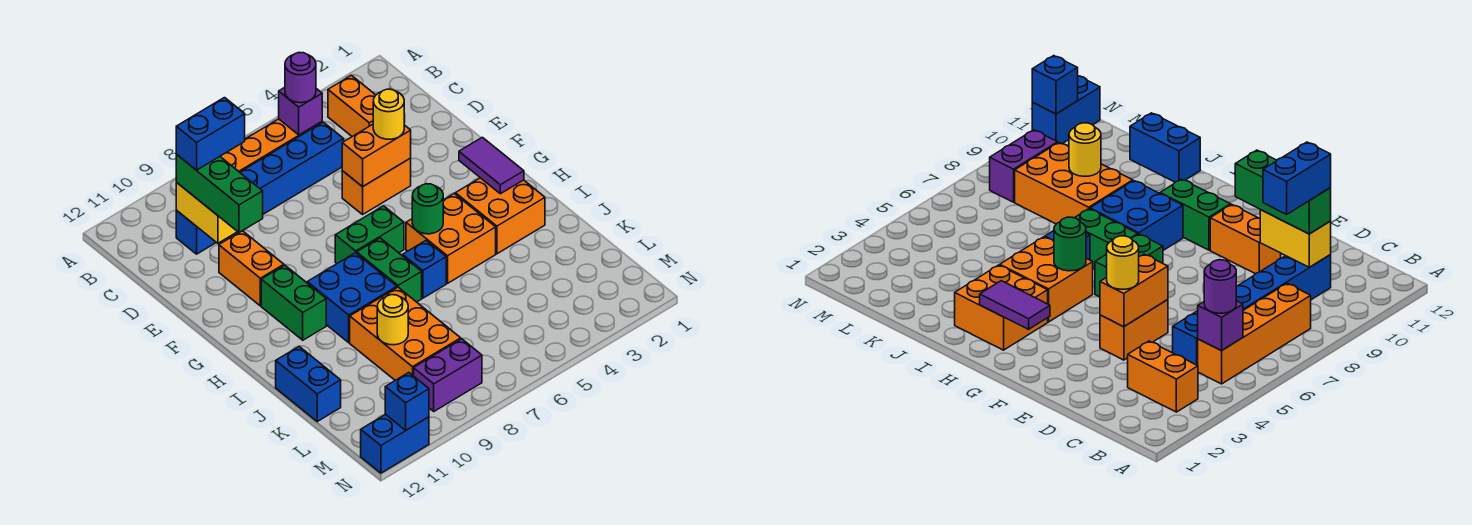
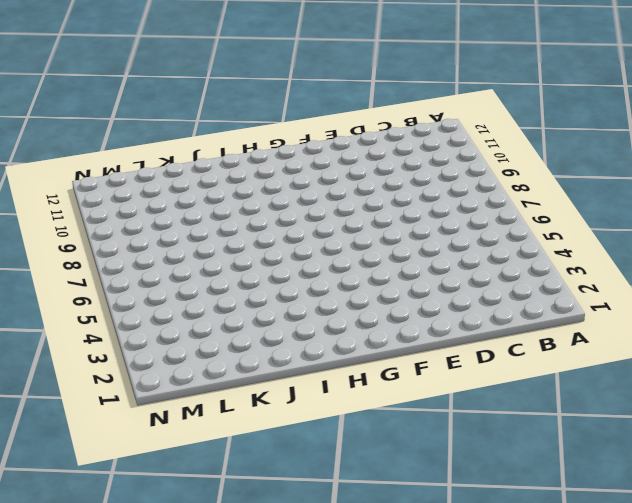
none -> orange brick B3:C3 level 1
none -> orange brick B5:B8 level 1
none -> blue brick C5:C10 level 1

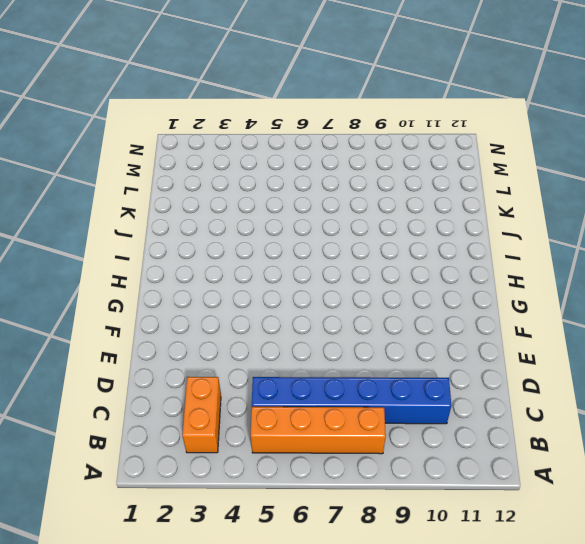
none -> orange brick E4:E5 level 1
none -> orange brick E10:F10 level 1
none -> green brick G6:G7 level 1

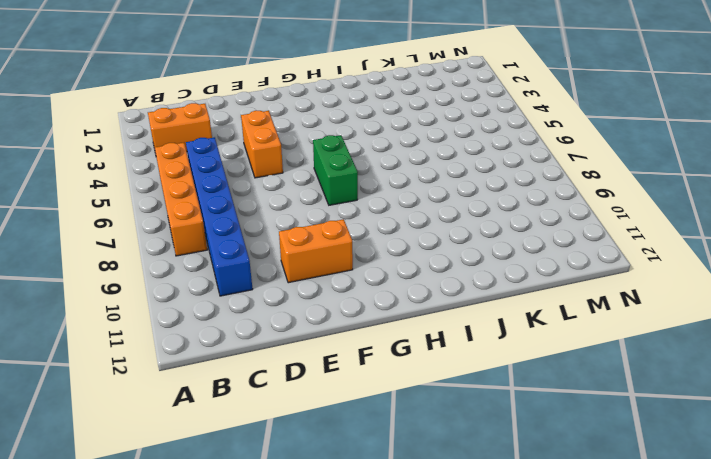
none -> green brick G10:H10 level 1
none -> orange brick H2:I3 level 1
none -> orange brick H4:I5 level 1

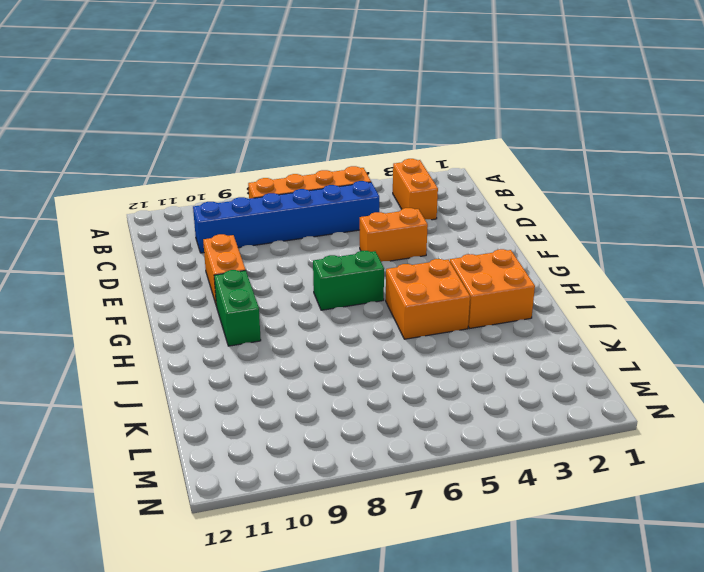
none -> green brick H7:I7 level 1
none -> blue brick H8:I9 level 1
none -> blue brick I6 level 1

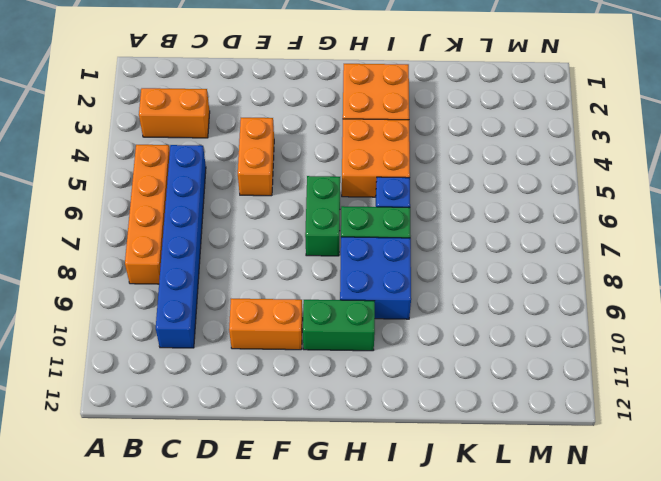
none -> orange brick J8:L9 level 1
none -> blue brick J12:K12 level 1
none -> purple brick M8:M9 level 1

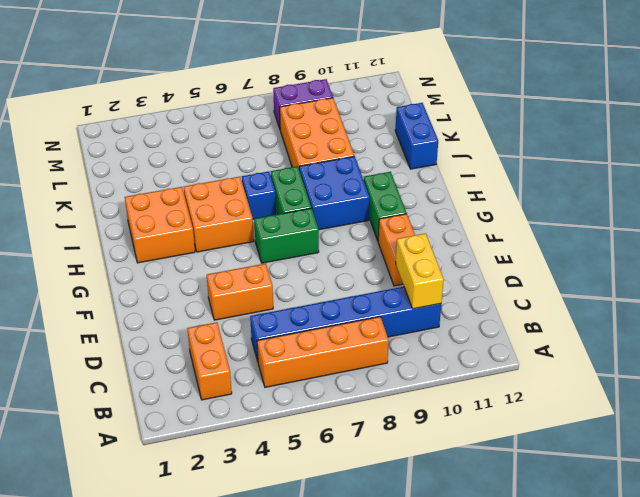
none -> blue brick N11:N12 level 1
none -> purple brick B5 level 2
none -> orange brick E4:E5 level 2

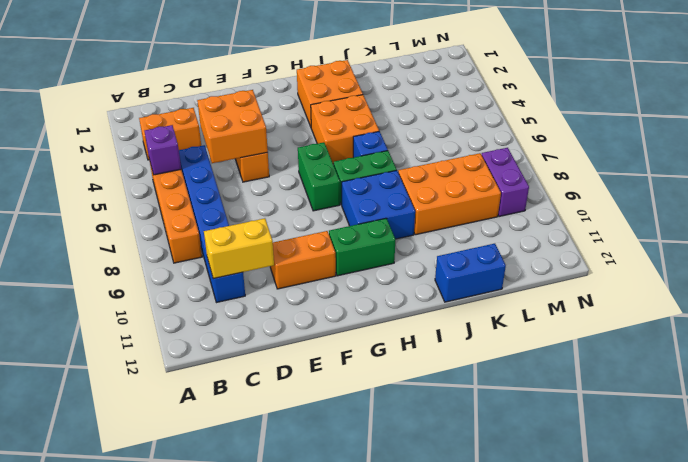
orange brick D4:E5 level 2 -> orange brick E4:E5 level 2
none -> blue brick N11:N12 level 1
none -> purple tile G2:H2 level 2
none -> green round brick H5 level 2

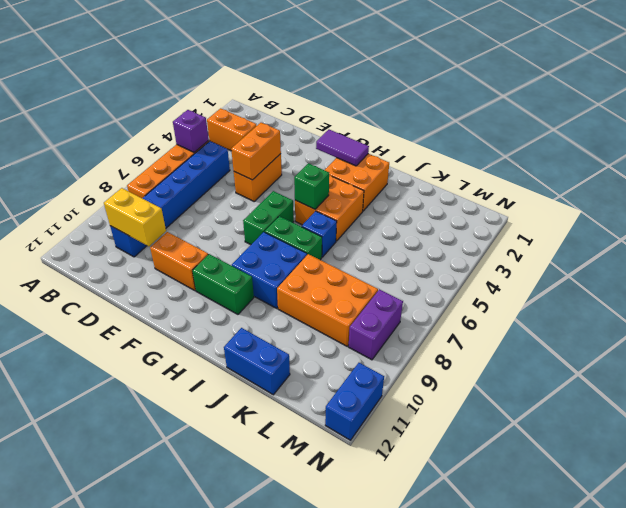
green brick H5 level 2 -> green round brick H5 level 2
none -> yellow round brick K9 level 2
none -> blue brick N11 level 2
none -> purple round brick B5 level 3

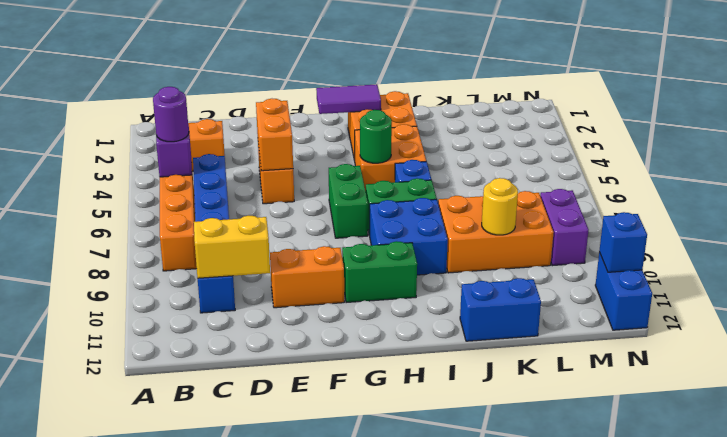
none -> green brick C10:E10 level 3
none -> yellow round brick E4 level 3
none -> blue brick C9:C10 level 4

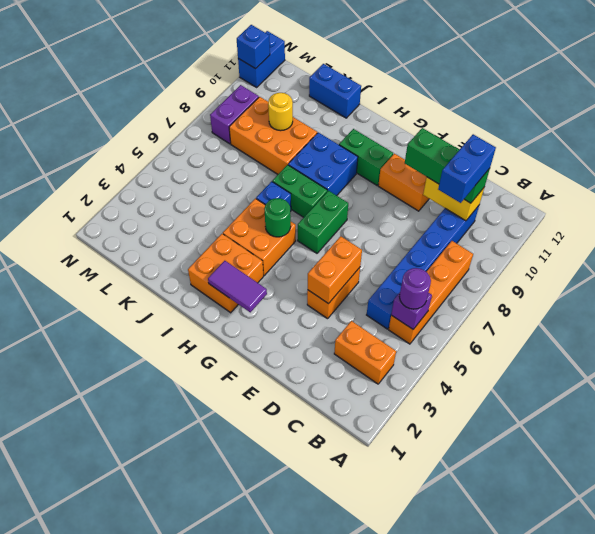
none -> yellow round brick E4 level 3

